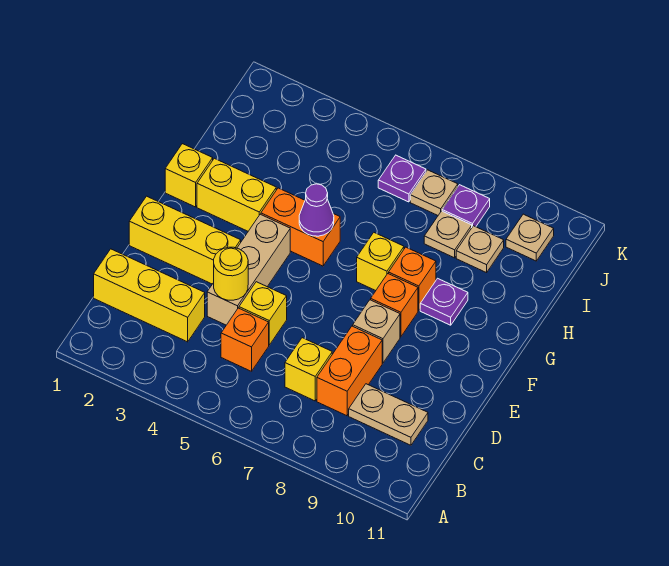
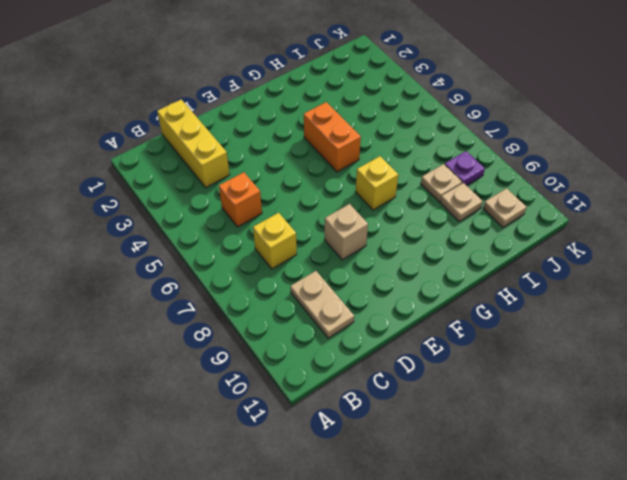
none -> orange brick C8:D8 level 1
none -> tan brick D4:F4 level 1
none -> yellow brick D5 level 1

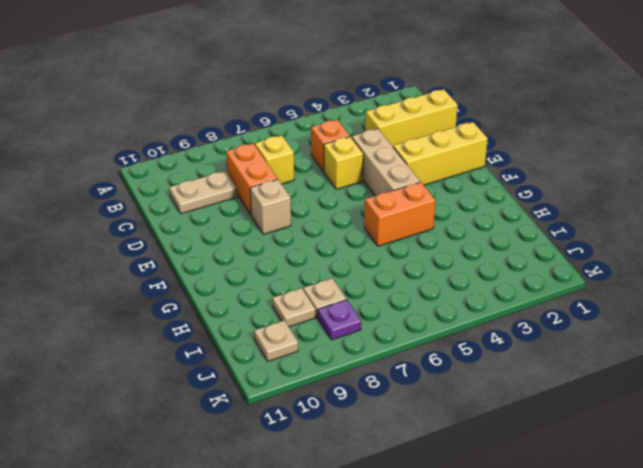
none -> orange brick F8 level 1
none -> yellow brick G1 level 1
none -> yellow brick G2:G3 level 1

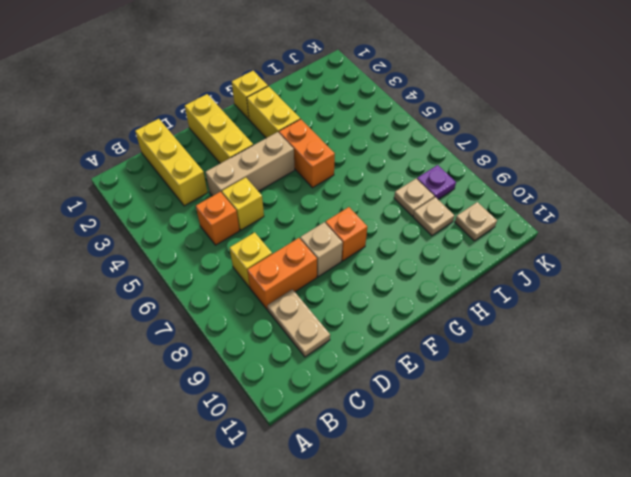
none -> yellow brick G7 level 1
none -> orange brick G8 level 1
none -> purple plate G9 level 1

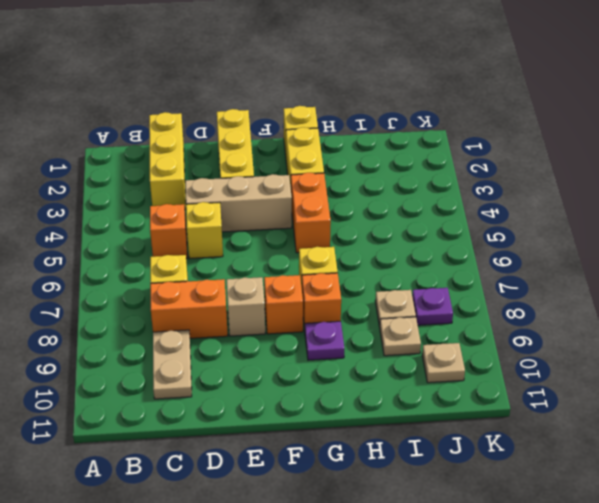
none -> purple plate J6 level 1
none -> tan plate J7 level 1
none -> yellow round brick D4 level 2

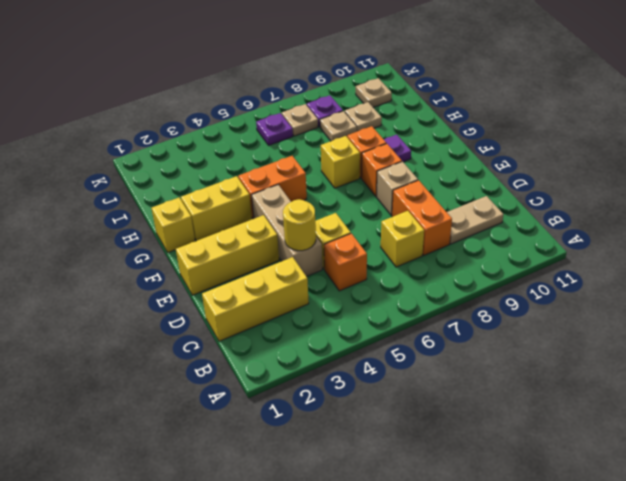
none -> purple cone G5 level 2

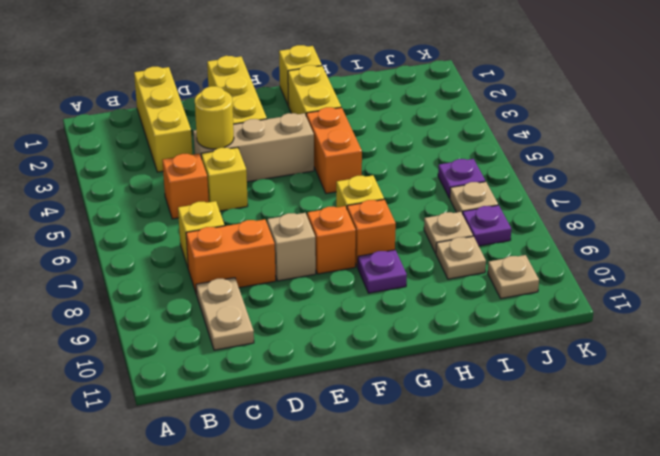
none -> purple cone G5 level 2

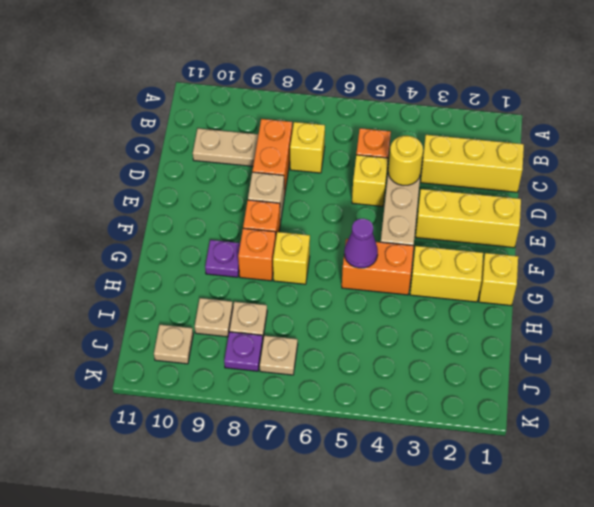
none -> purple plate J6 level 1

